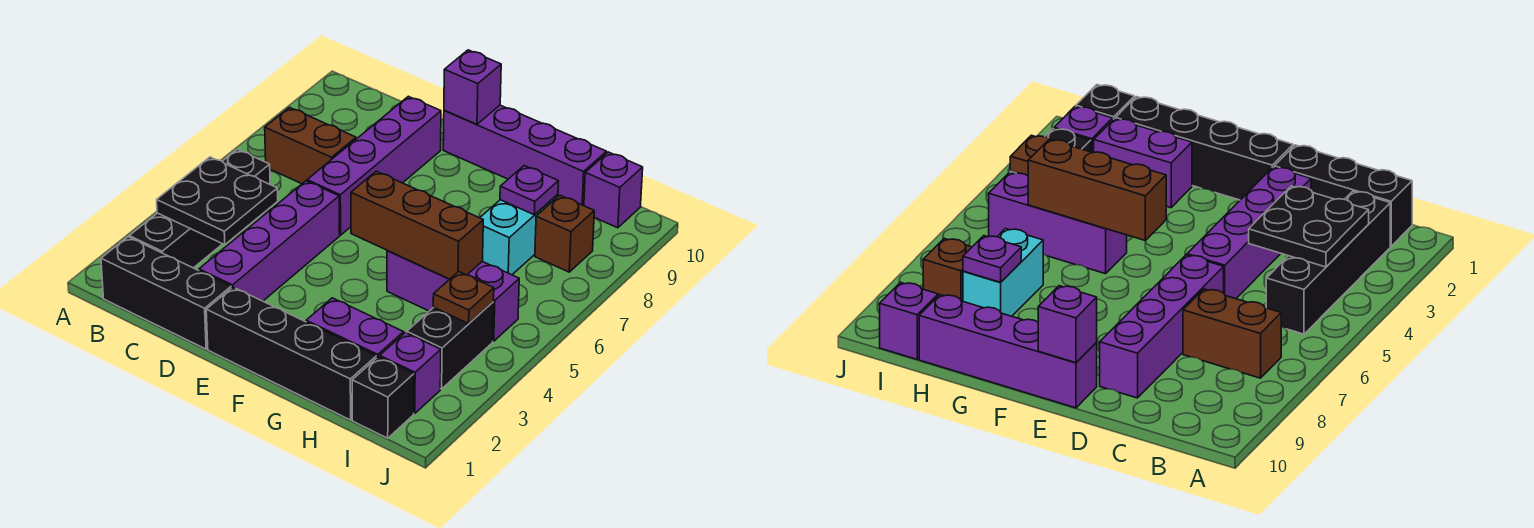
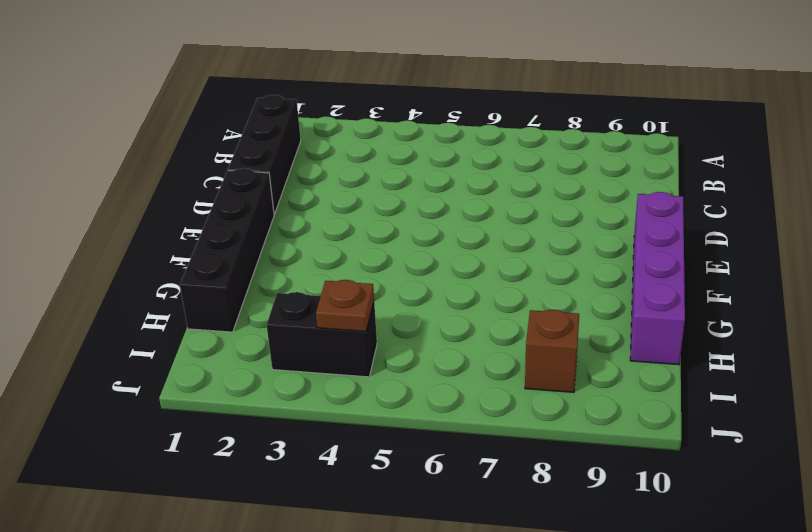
none -> black brick B2:B5 level 1
none -> brown brick B7:C7 level 1
none -> purple brick D2:D5 level 1

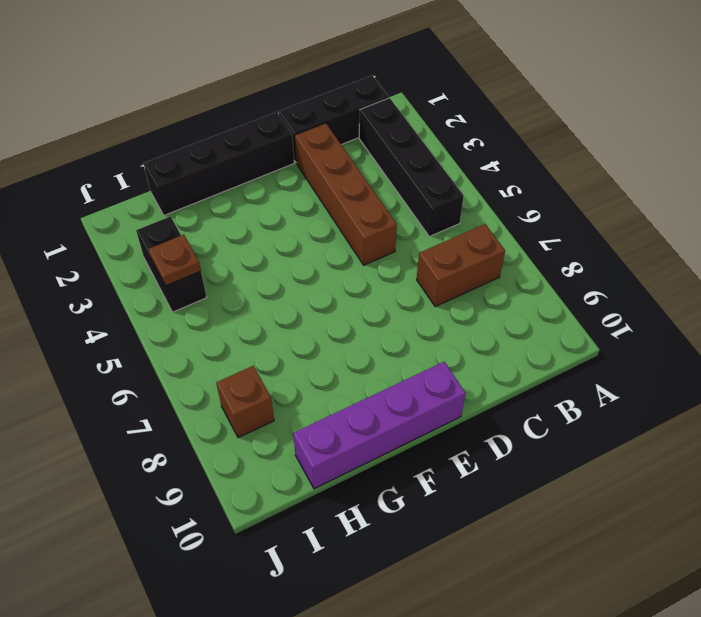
brown brick D2:D5 level 1 -> purple brick D2:D5 level 1
none -> purple brick D6:D9 level 1
none -> purple brick G2:H2 level 1
none -> purple brick G5:I5 level 1

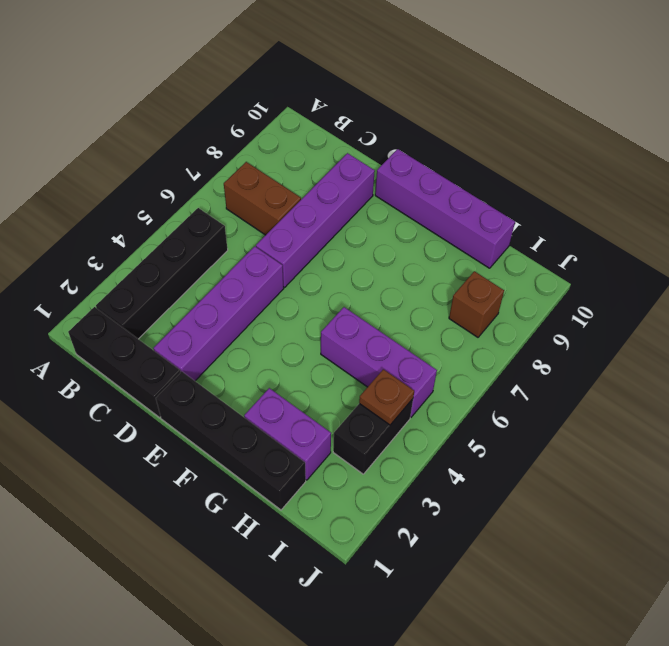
none -> cyan brick H7:H8 level 1
none -> black brick I1 level 1
none -> purple brick I2 level 1

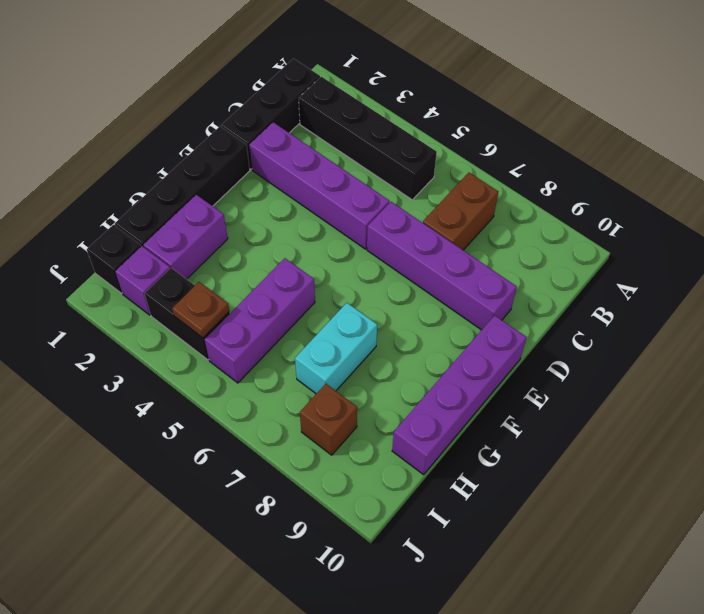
cyan brick G7:H7 level 1 -> cyan brick H7:H8 level 1
none -> purple brick I10 level 1
none -> black plate B3:C4 level 2
none -> purple brick E10 level 2

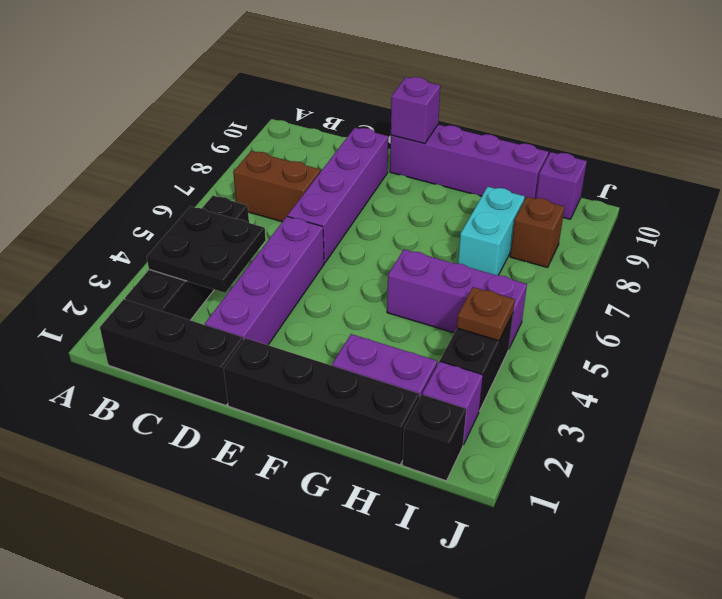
none -> brown brick F5:H5 level 2
none -> purple plate H8 level 2

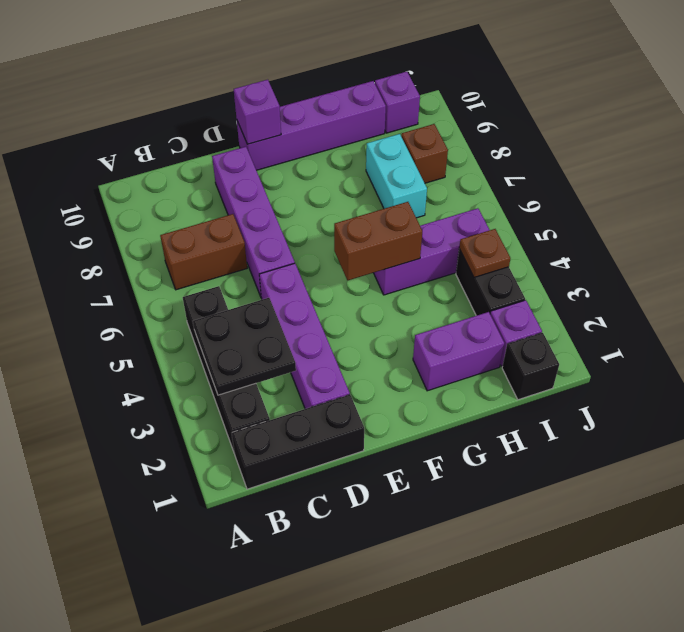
brown brick F5:G5 level 2 -> brown brick F5:H5 level 2
none -> black brick E1:H1 level 1
none -> purple plate H8 level 2

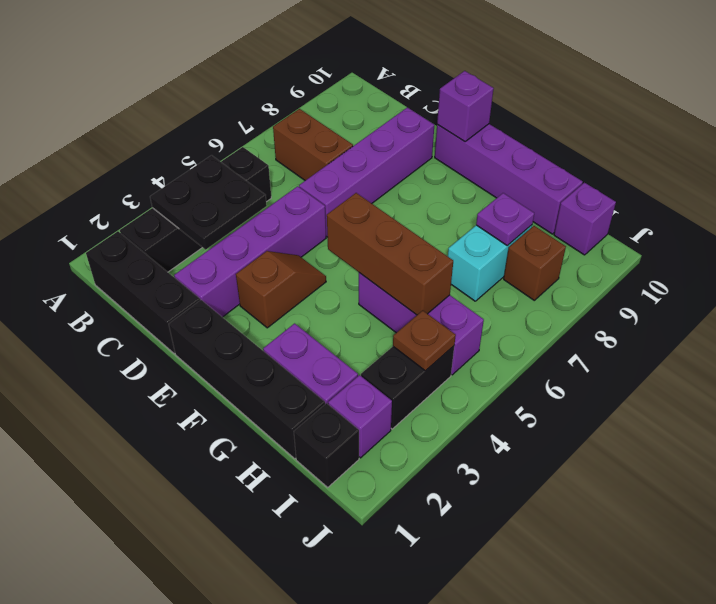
brown slope E3:E4 level 1 top 3 -> none

